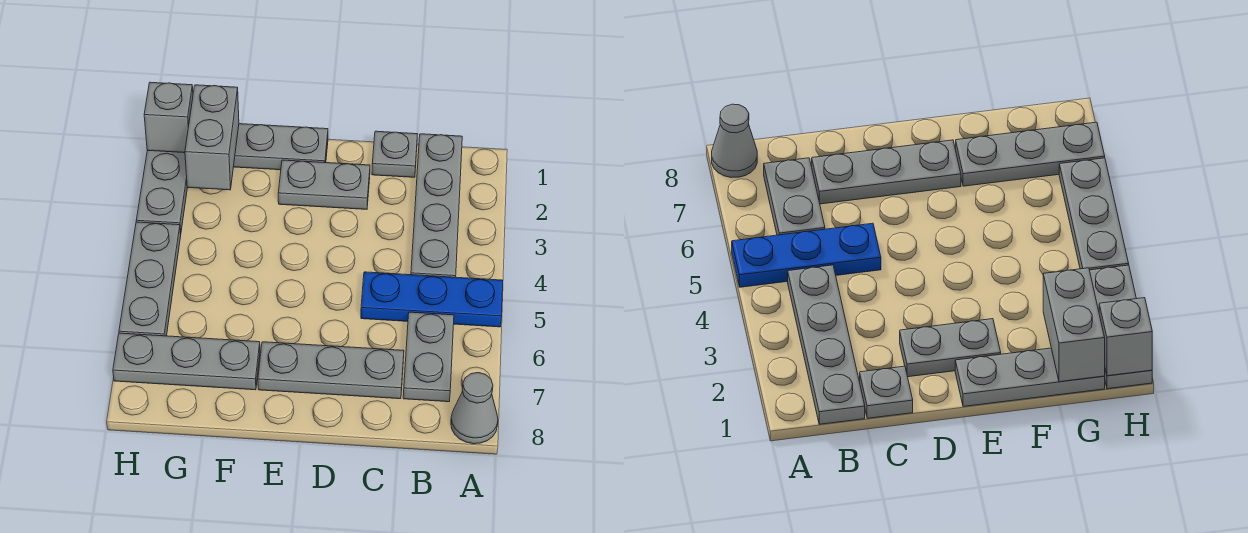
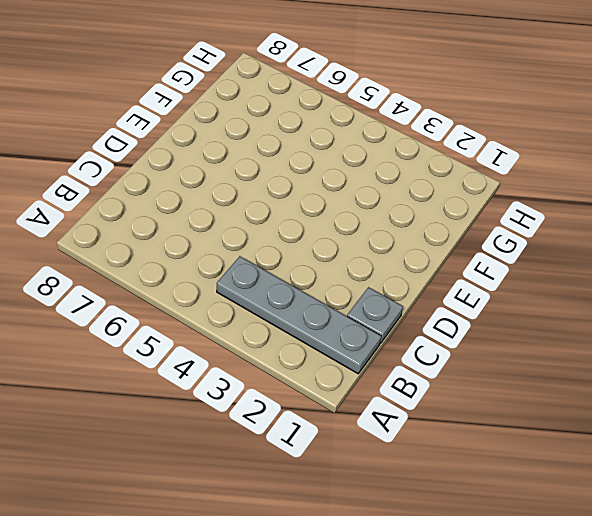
none -> blue plate A5:C5 level 1
none -> grey cone A8 level 1
none -> grey plate B6:B7 level 1

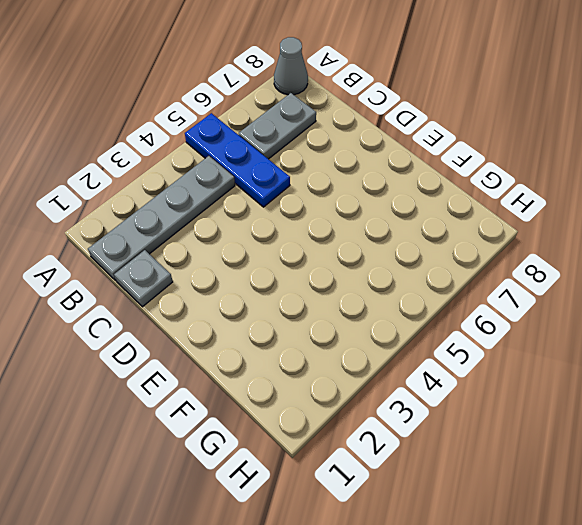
none -> grey plate C7:E7 level 1
none -> grey plate D2:E2 level 1
none -> grey plate E1:G1 level 1

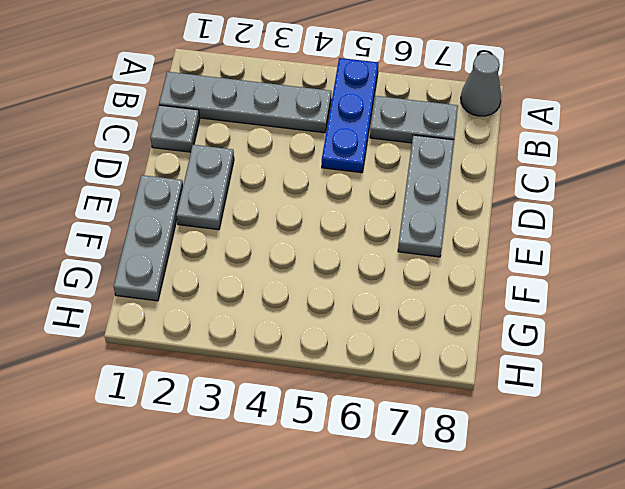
none -> grey plate F7:H7 level 1
none -> grey plate H1:H3 level 1
none -> grey plate H4:H6 level 1

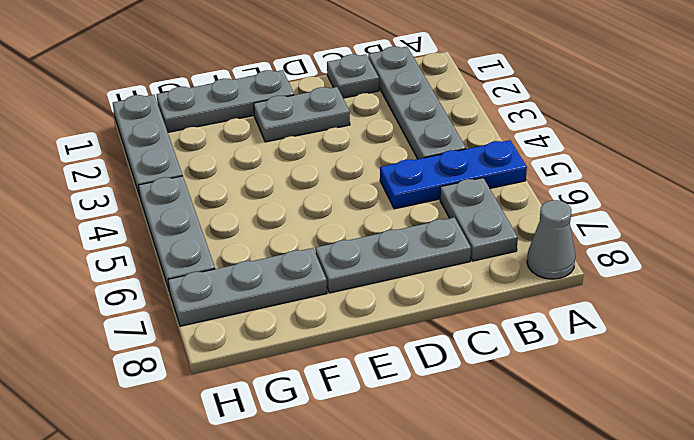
none -> grey brick G1:G2 level 2
none -> grey brick H1 level 2

